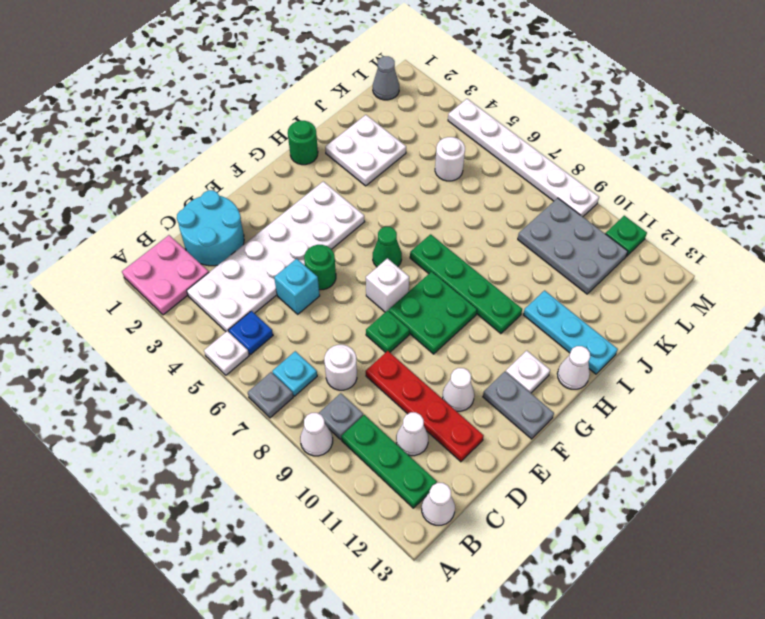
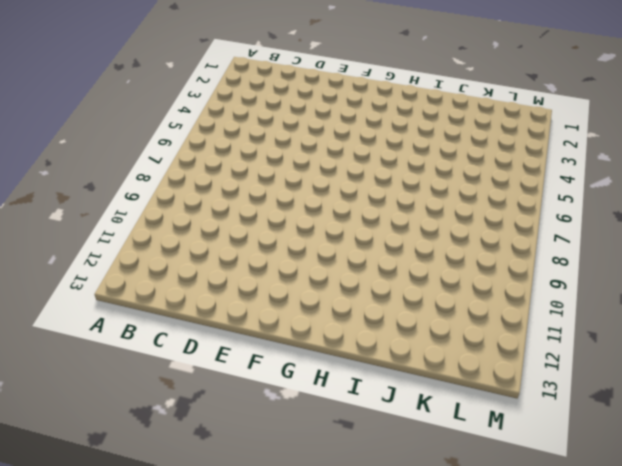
none -> pink plate A1:B2 level 1
none -> white plate A5 level 1
none -> grey plate A7 level 1
none -> white cone A9 level 1

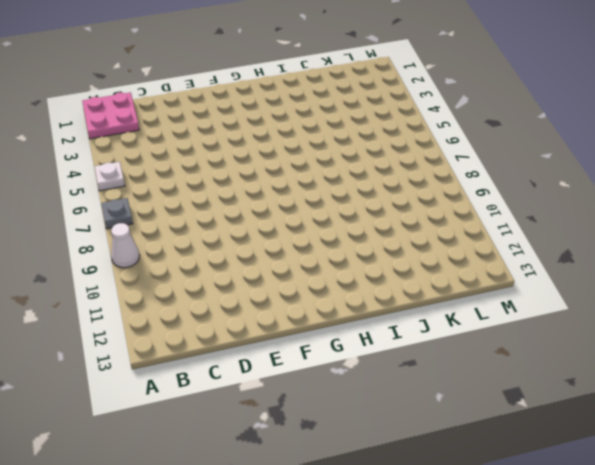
none -> white plate B3:G4 level 1
none -> blue plate B5 level 1
none -> cyan plate B7 level 1
none -> grey plate B9 level 1

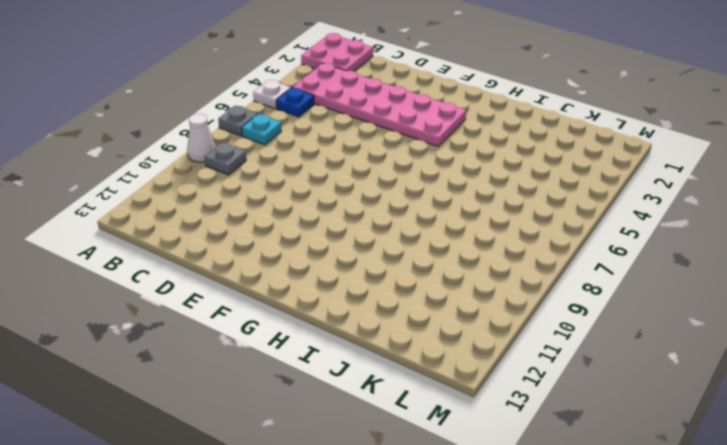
pink plate B3:G4 level 1 -> white plate B3:G4 level 1
none -> green plate B10:B12 level 1
none -> white cone B13 level 1
none -> cyan round brick C1:D2 level 1
none -> white round brick C8 level 1

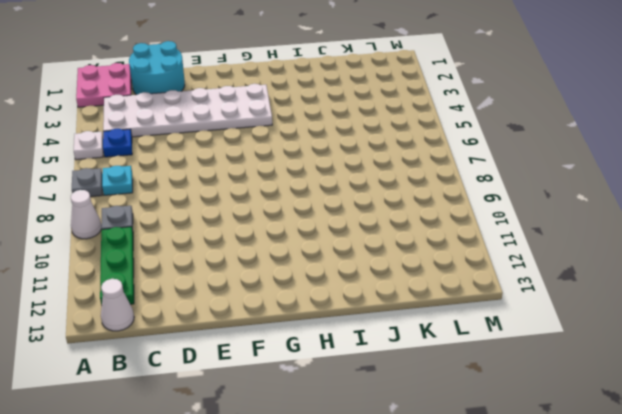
none -> white round brick C8 level 1
none -> white cone C11 level 1
none -> cyan brick D5 level 1
none -> red plate D9:D12 level 1

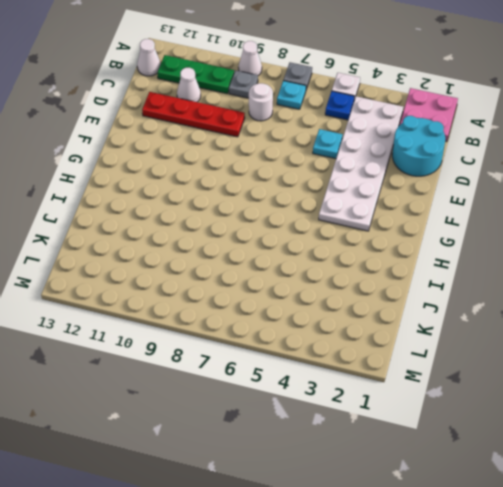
cyan plate D5 level 1 -> cyan brick D5 level 1
none -> green round brick E5 level 1
none -> green plate E8 level 1
none -> white cone E11 level 1
none -> white brick F7 level 1

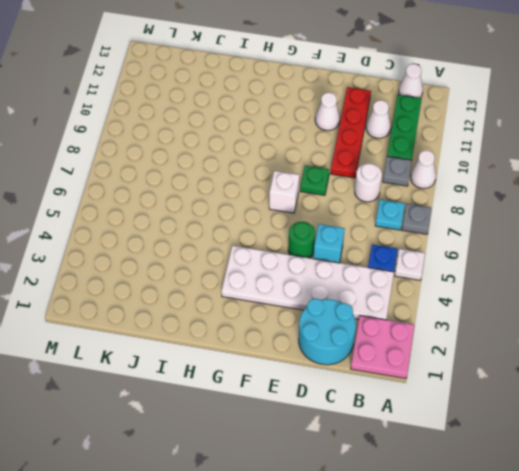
none -> green plate F8:G9 level 1
none -> grey plate F12:F13 level 1
none -> green cone G6 level 1
none -> white plate G12 level 1

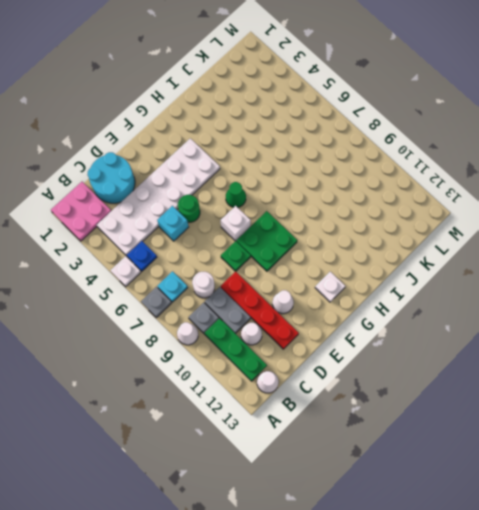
grey plate C9:C10 level 1 -> grey plate F12:F13 level 1
none -> green round brick H1 level 1
none -> green plate H7:H10 level 1
none -> white cone H13 level 1
none -> white plate I2:J3 level 1

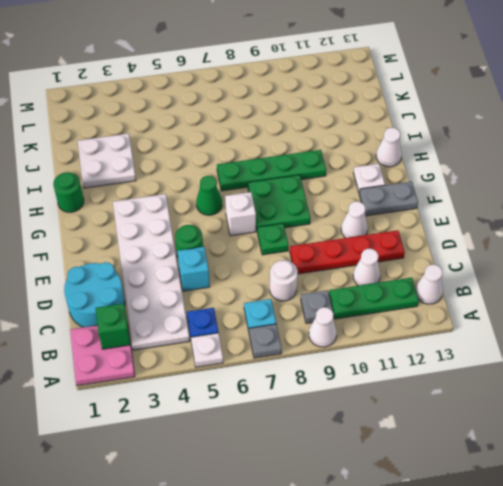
green brick B2 level 2 -> none
none -> cyan plate I11:I13 level 1
none -> white round brick K5 level 1
none -> grey plate K9:L11 level 1
none -> grey cone L1 level 1

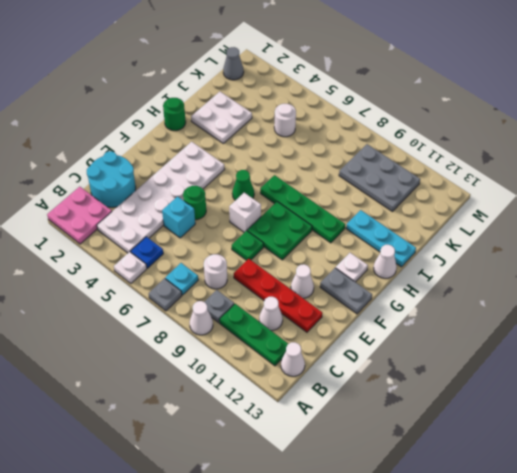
none -> white plate M4:M9 level 1
none -> green plate M11 level 1

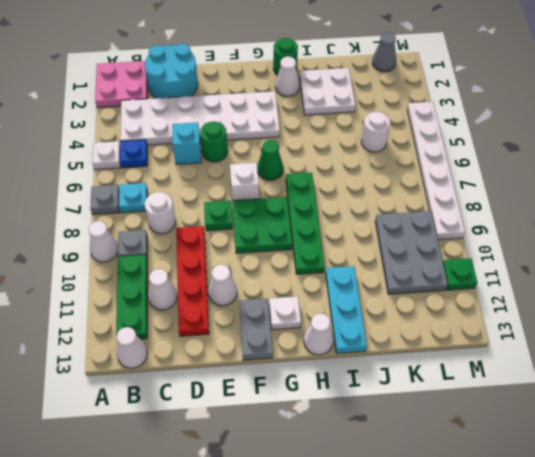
white cone H2 level 1 -> none

